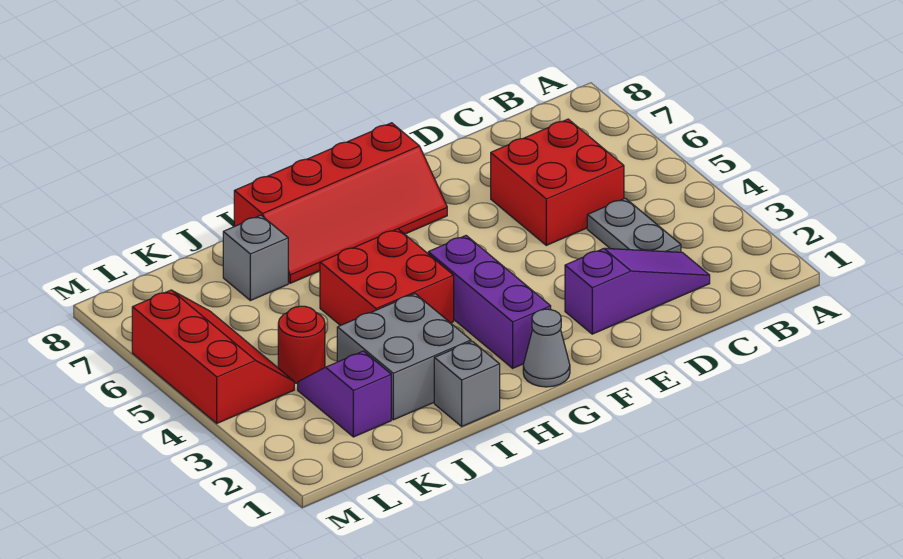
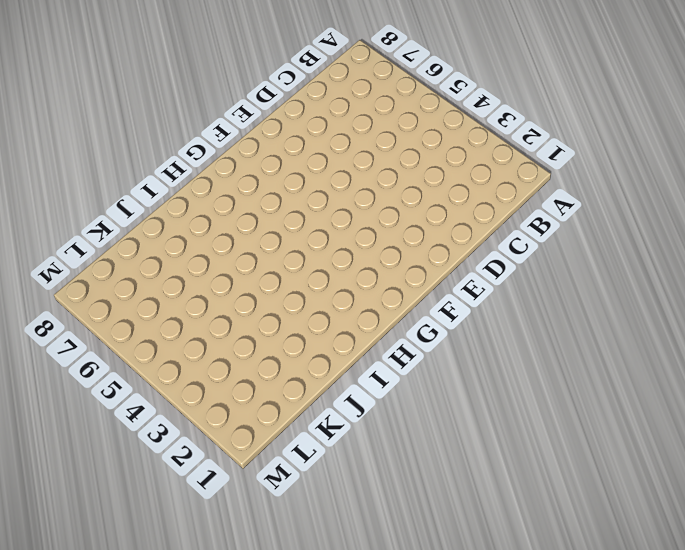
none -> purple slope C2:E2 level 1 top E
none -> grey plate C3:C4 level 1
none -> red brick C5:D6 level 1

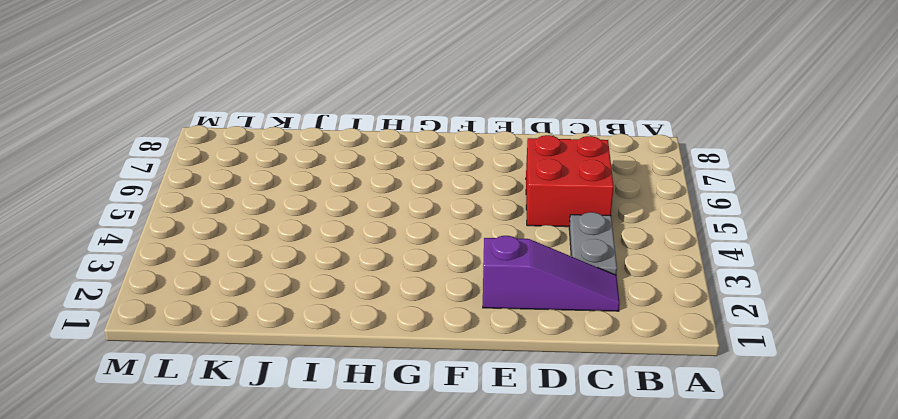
none -> red slope F7:I8 level 1 top 8
none -> grey cone G1 level 1
none -> purple brick G2:G4 level 1

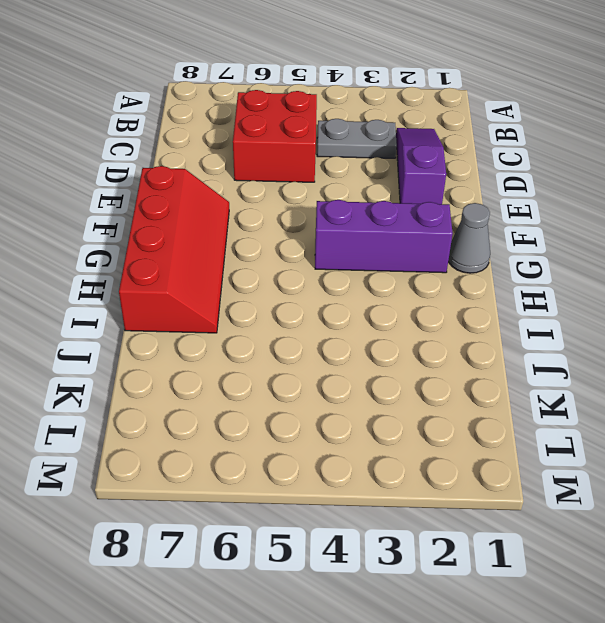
none -> red brick H4:I5 level 1
none -> grey brick I1 level 1
none -> grey brick I2:J3 level 1

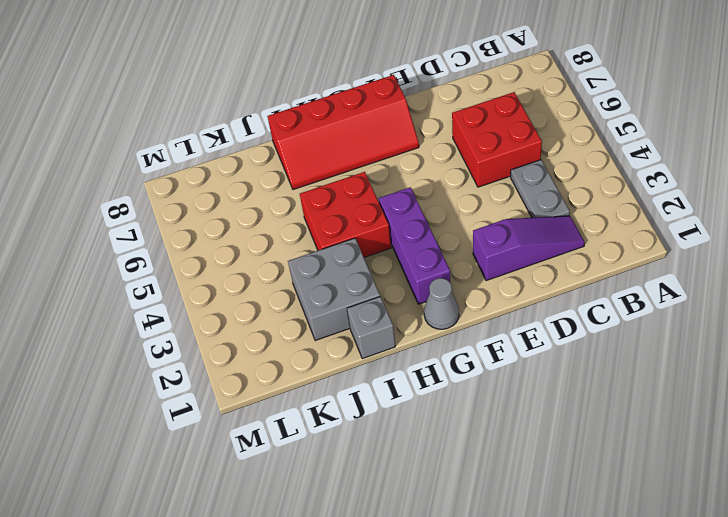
none -> grey brick J7 level 1
none -> purple slope K2:K3 level 1 top 2
none -> red round brick K4 level 1

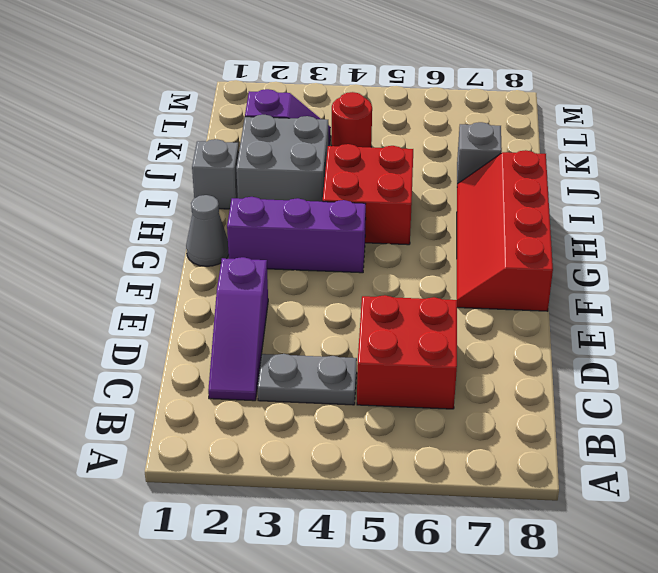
none -> red slope L4:M6 level 1 top M

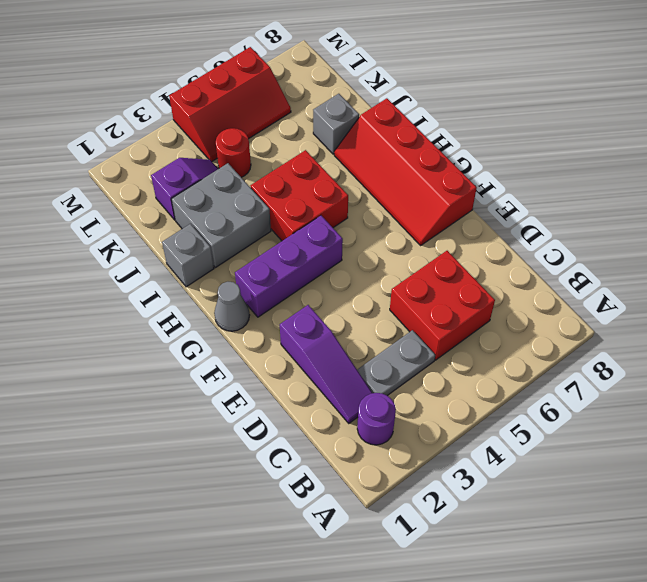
purple round brick B2 level 1 -> none

